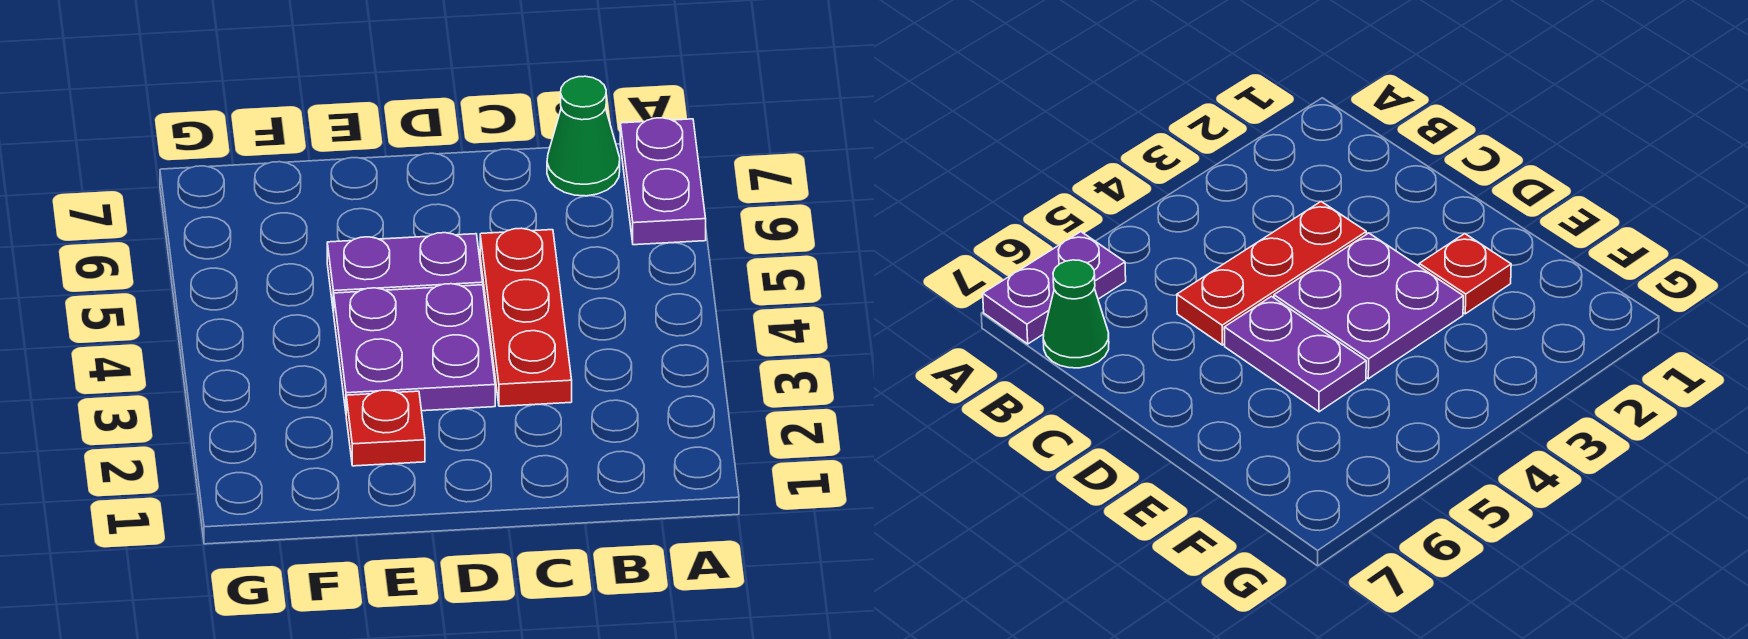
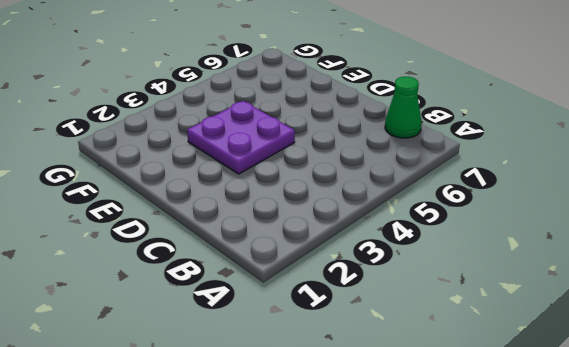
none -> purple plate A6:A7 level 1
none -> red plate C3:C5 level 1

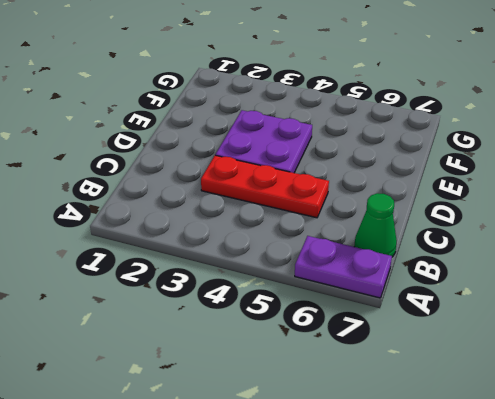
none -> purple plate D5:E5 level 1
none -> red plate E2 level 1

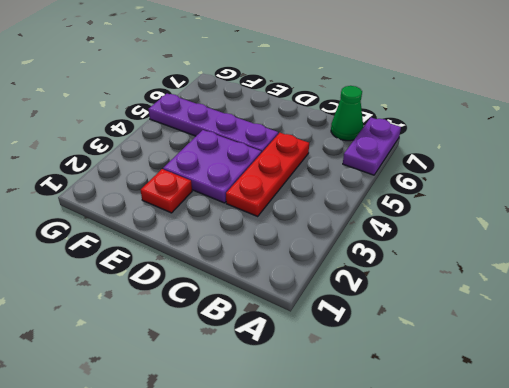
purple plate D5:G5 level 1 -> purple plate D5:E5 level 1

